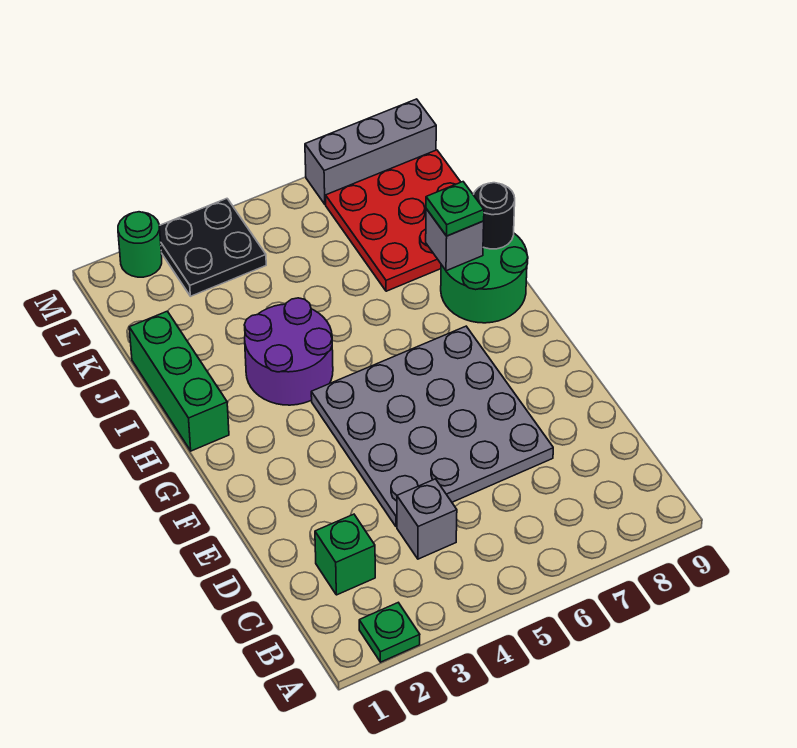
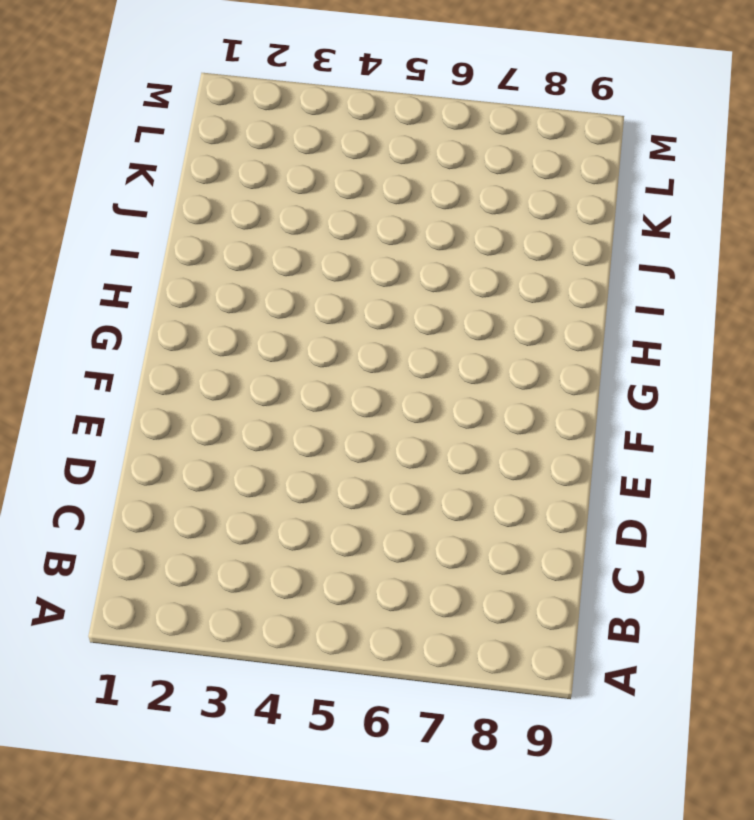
none -> green plate A2 level 1
none -> green brick C2 level 1
none -> grey brick C4 level 1

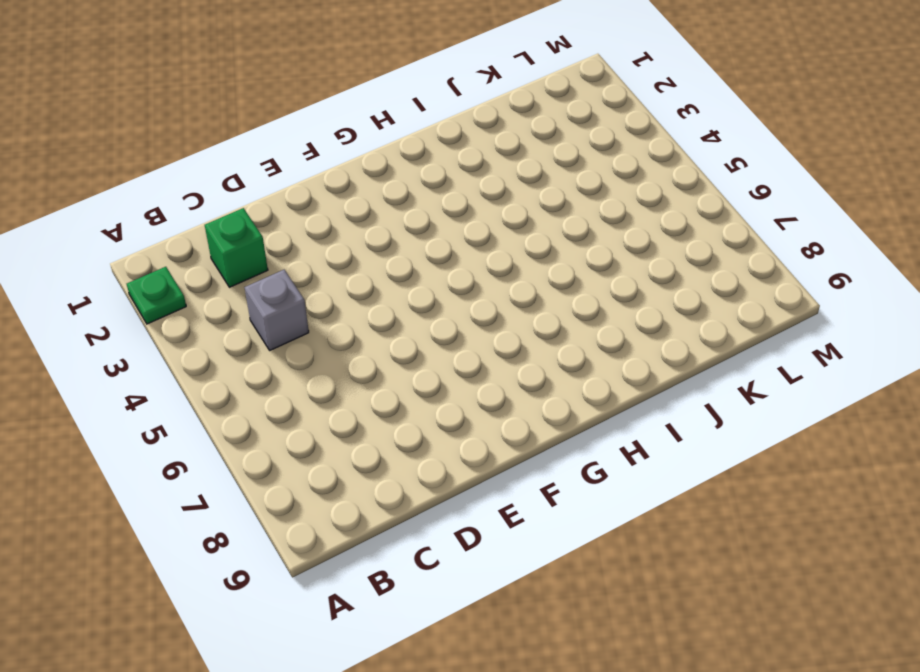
none -> grey plate D4:G7 level 1
none -> green brick H1:J1 level 1
none -> purple round brick H3:I4 level 1

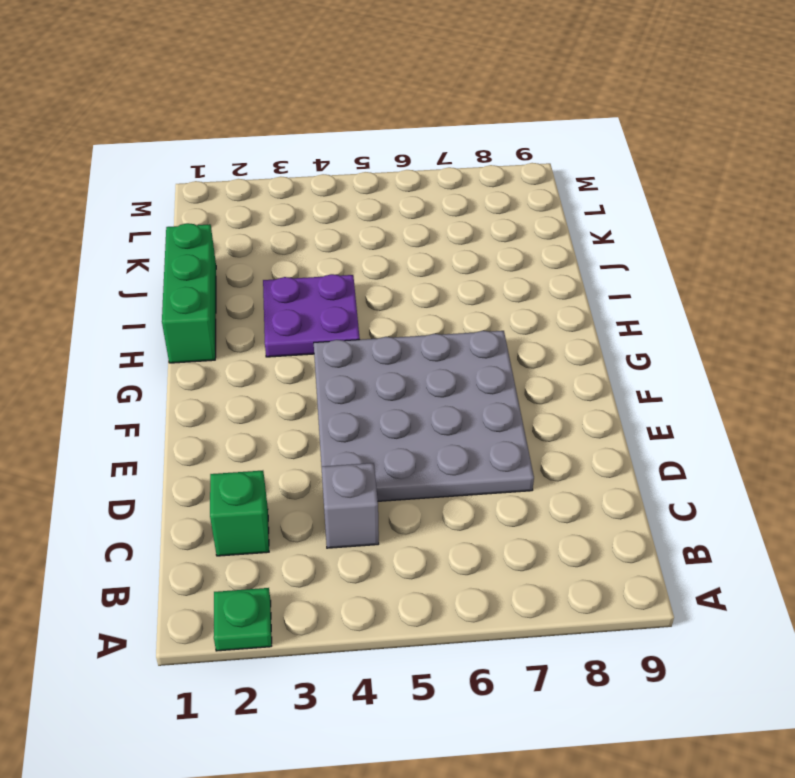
purple plate H3:I4 level 1 -> purple round brick H3:I4 level 1
none -> green round brick H8:I9 level 1
none -> red plate J7:L9 level 1
none -> black plate L3:M4 level 1

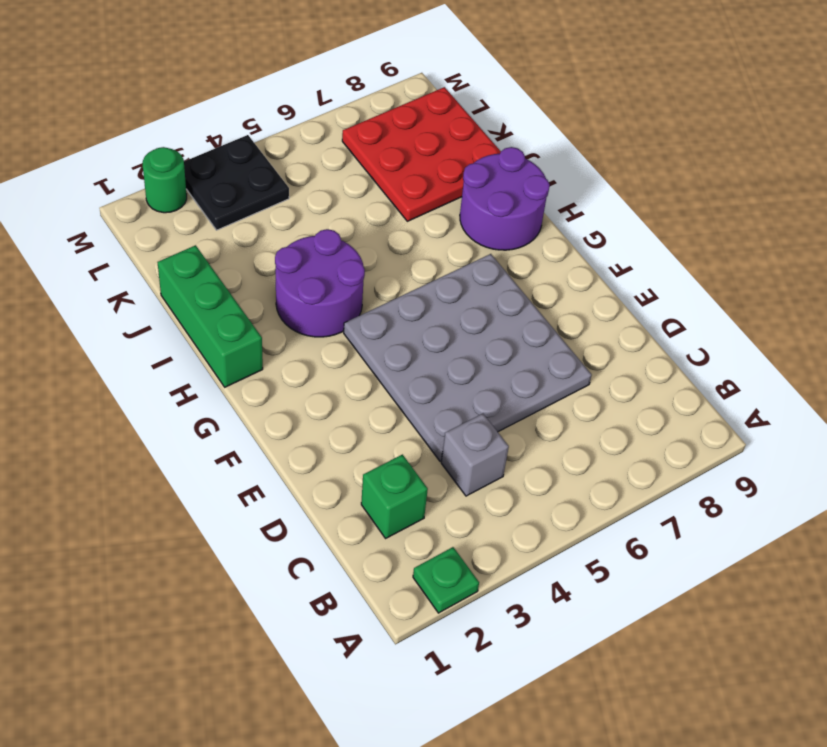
purple round brick H8:I9 level 1 -> green round brick H8:I9 level 1
none -> grey brick M7:M9 level 1
none -> grey brick I8 level 2
none -> black round brick I9 level 2

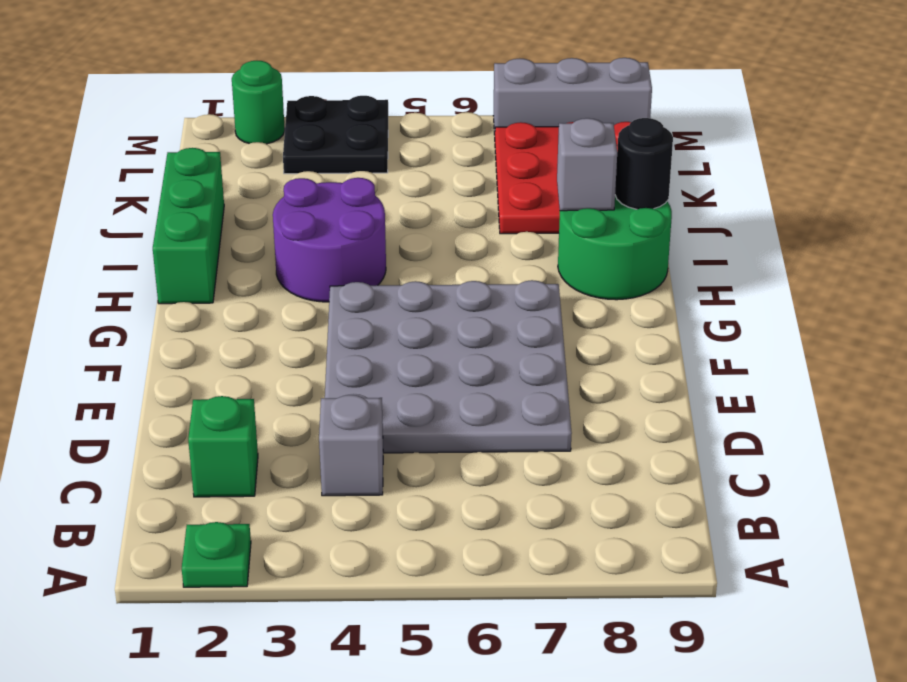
none -> green plate I8 level 3

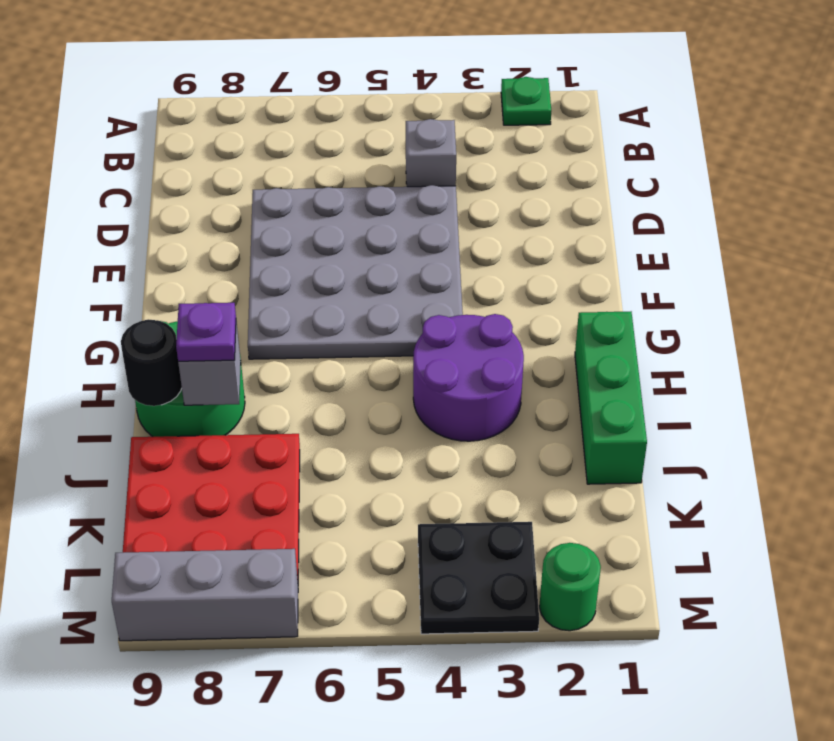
purple plate I8 level 3 -> green plate I8 level 3
none -> green brick C2 level 1

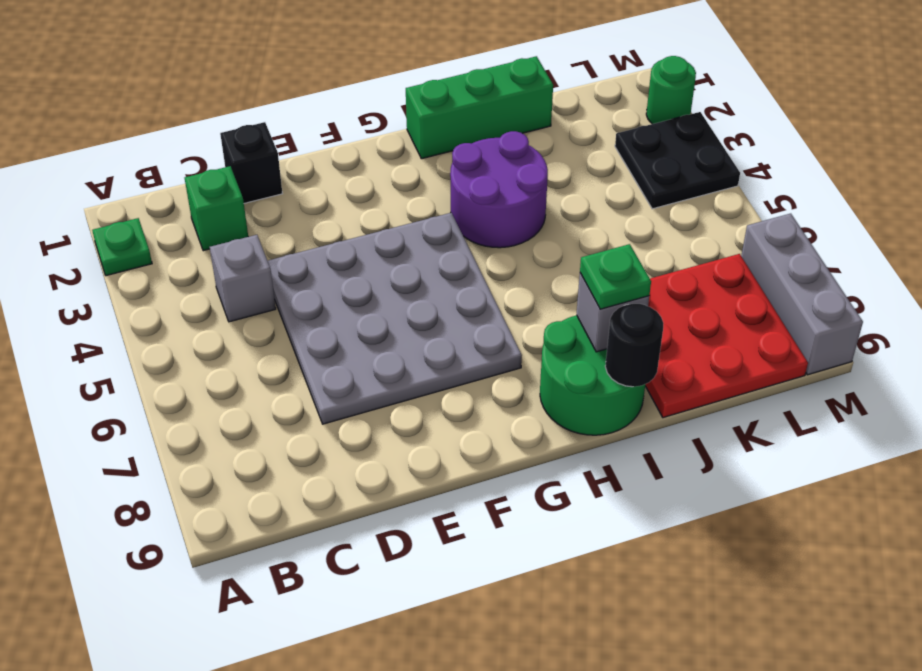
black brick D1 level 1 -> none

